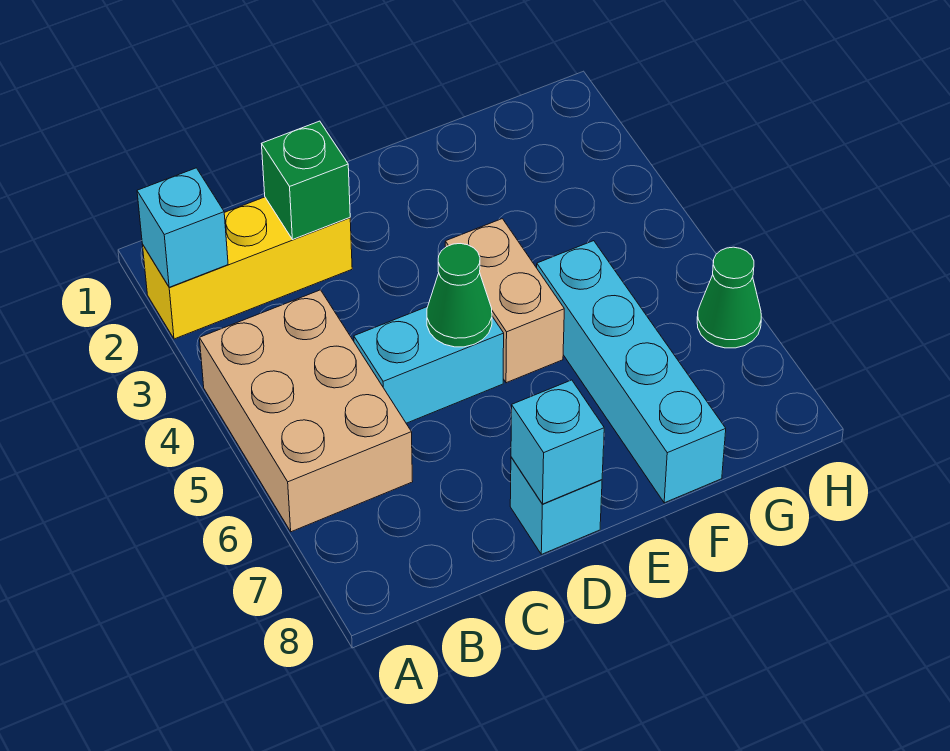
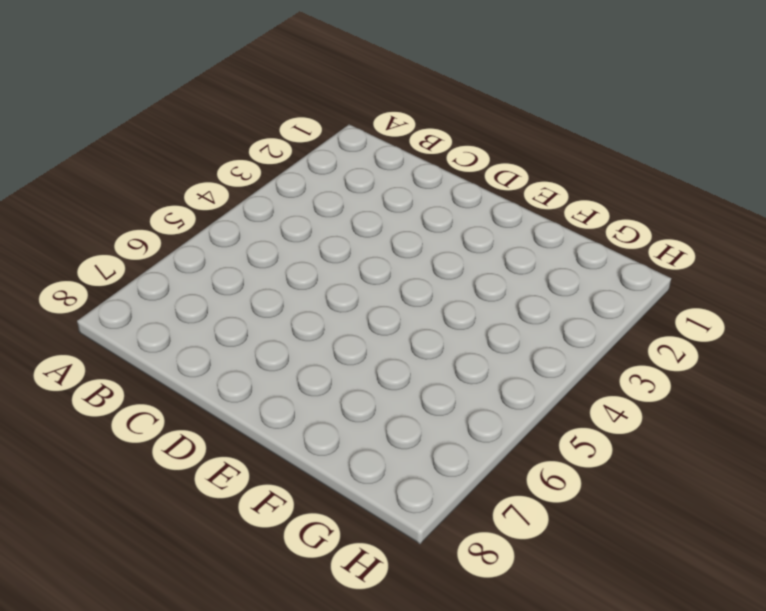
none -> yellow brick A2:C2 level 1
none -> tan brick A4:B6 level 1

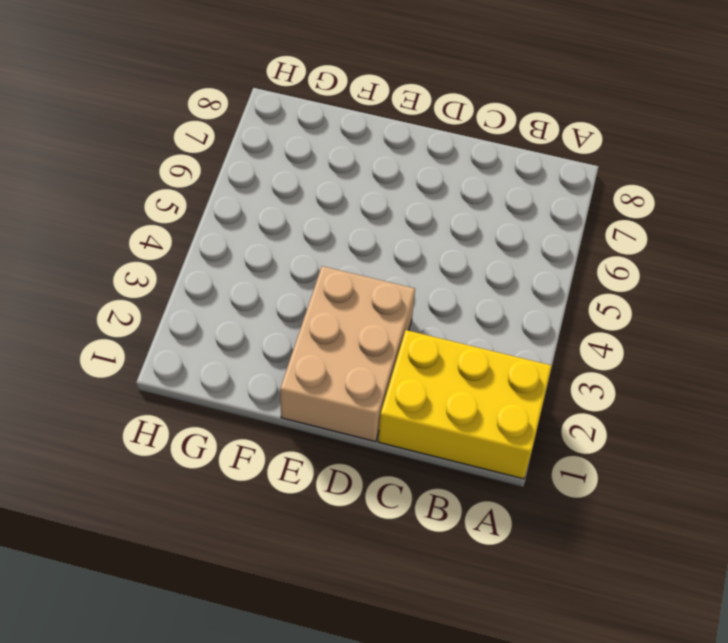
yellow brick A1:C2 level 1 -> yellow brick A2:C2 level 1
tan brick D1:E3 level 1 -> tan brick A4:B6 level 1
none -> cyan brick C5:D5 level 1
none -> cyan brick D8 level 1

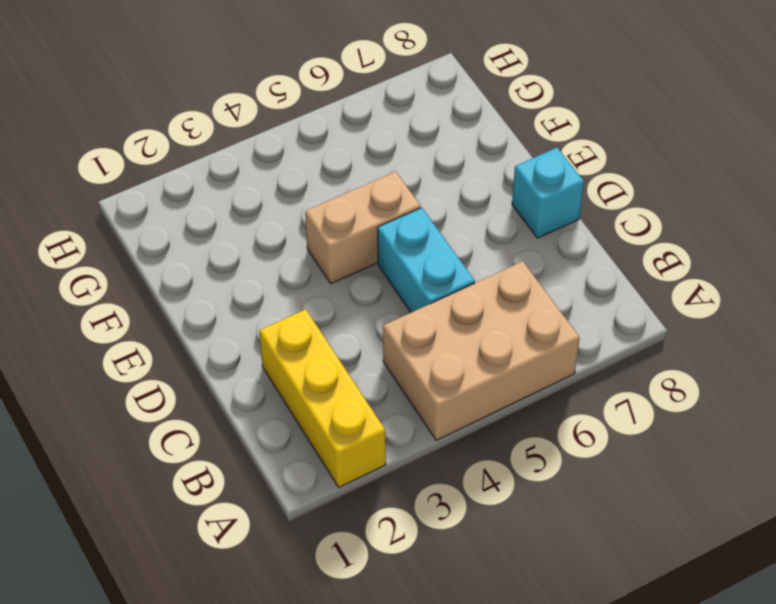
none -> cyan brick F5:F8 level 1
none -> green cone H6 level 1

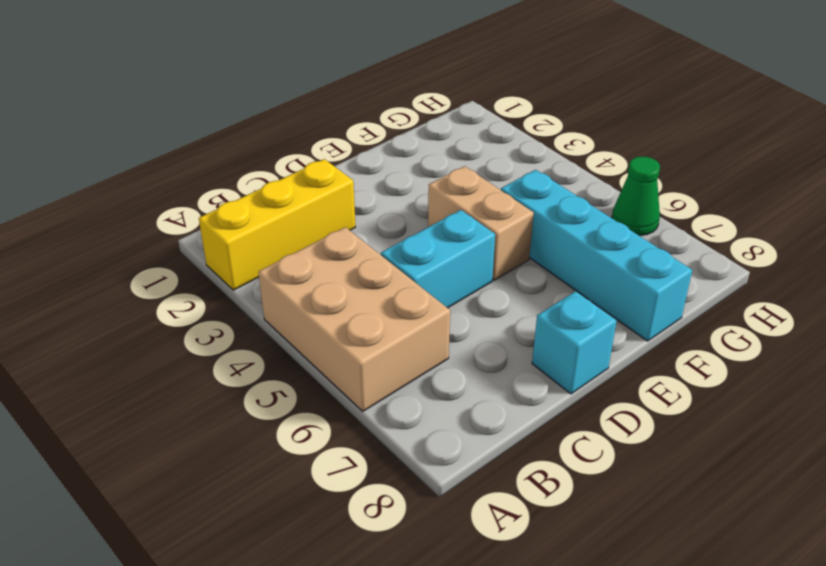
none -> cyan brick A2 level 2
none -> green brick C2 level 2

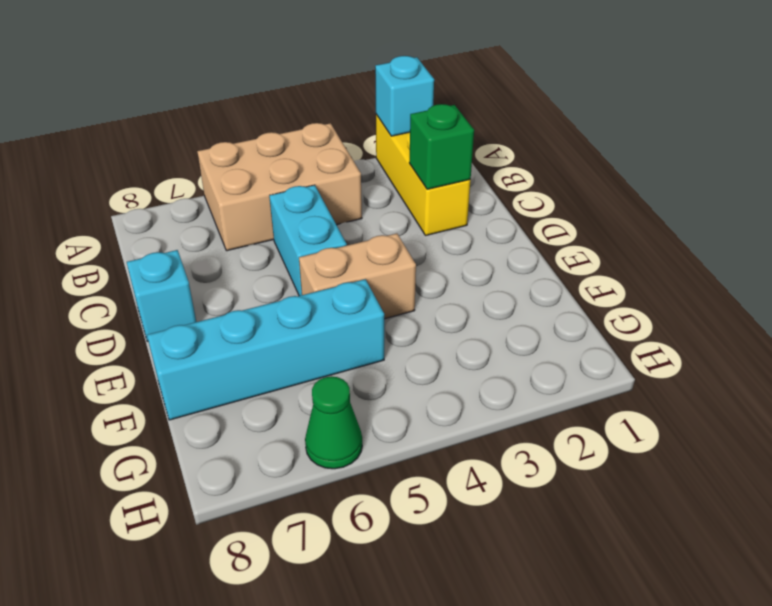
none -> green cone D5 level 2
none -> cyan brick D8 level 2

